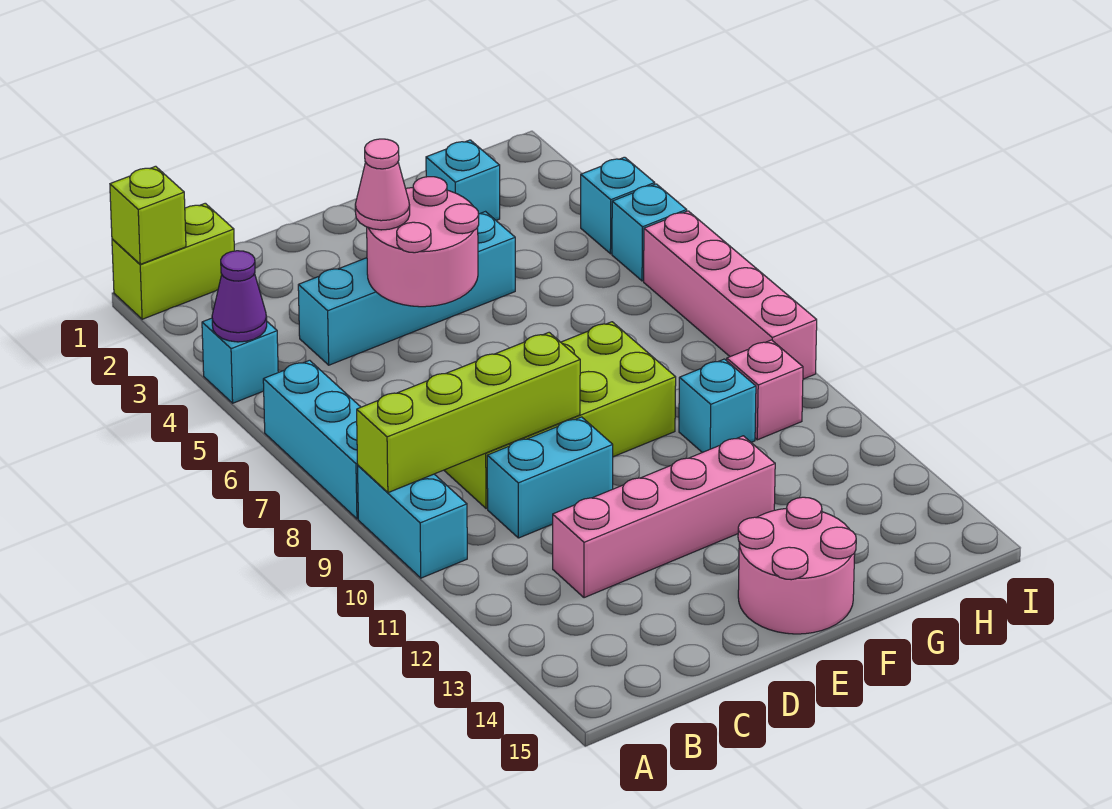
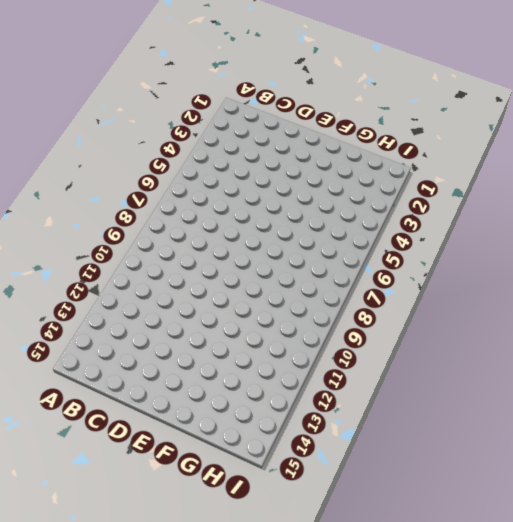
none -> lime brick A1:B1 level 1
none -> cyan brick A4 level 1
none -> cyan brick A6:A8 level 1

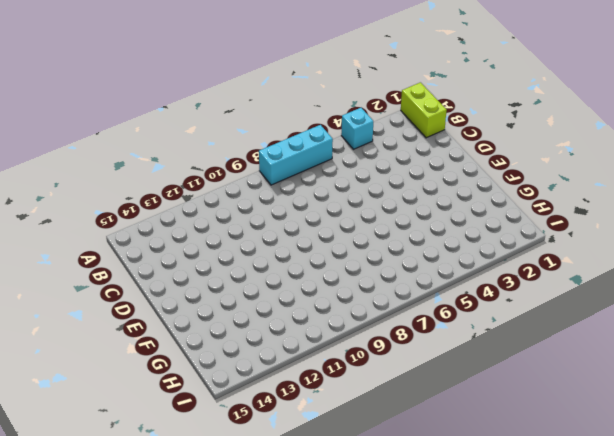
none -> cyan brick A9:A10 level 1
none -> cyan brick C4:F4 level 1
none -> lime brick C8:F9 level 1

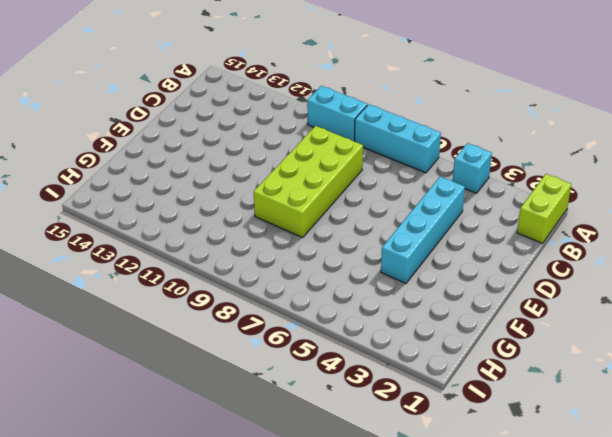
none -> cyan brick C10:D10 level 1
none -> pink brick C12:F12 level 1
none -> pink round brick E14:F15 level 1

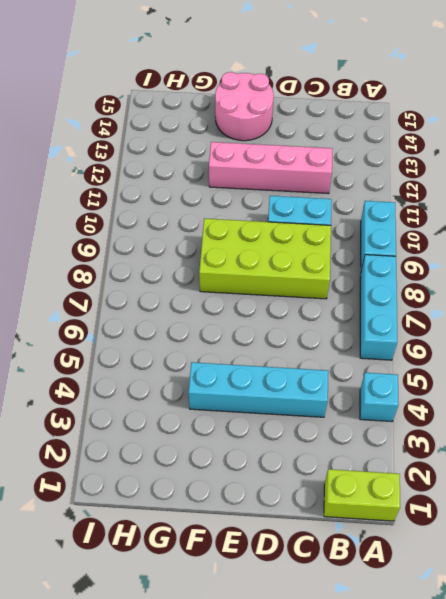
none -> cyan brick G2 level 1
none -> cyan brick G10 level 1
none -> pink brick H10 level 1

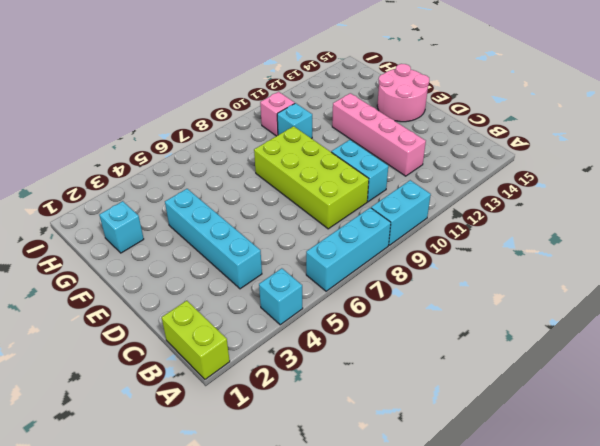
none -> cyan brick I4 level 1
none -> cyan brick I5 level 1
none -> pink brick I6:I9 level 1

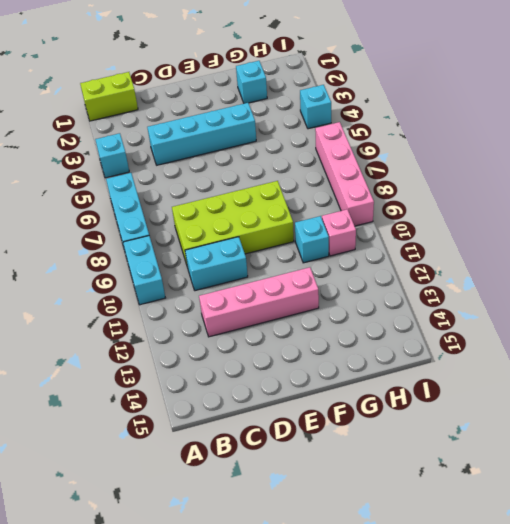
none -> pink round brick E14:F15 level 1
none -> cyan brick I5 level 1
none -> lime brick A1 level 2

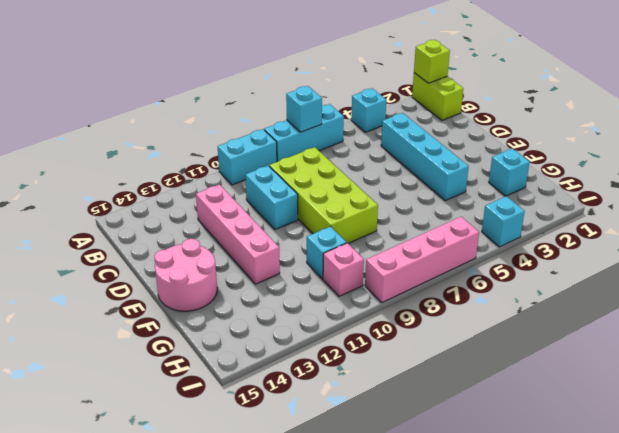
cyan brick A7 level 2 -> cyan brick I5 level 1
none -> purple cone A4 level 2
none -> lime brick A9:D9 level 2
none -> pink round brick D4:E5 level 2

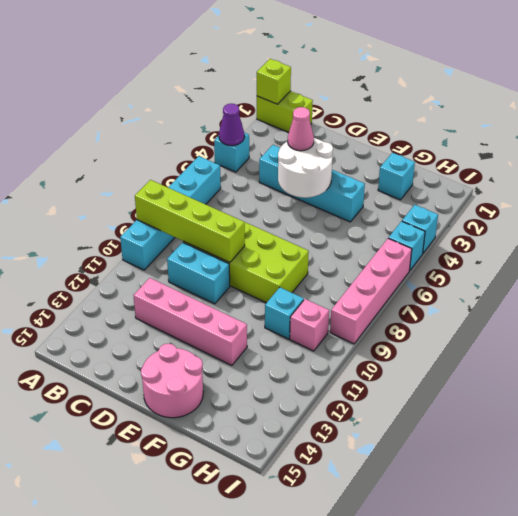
white round brick D4:E5 level 2 -> pink round brick D4:E5 level 2

